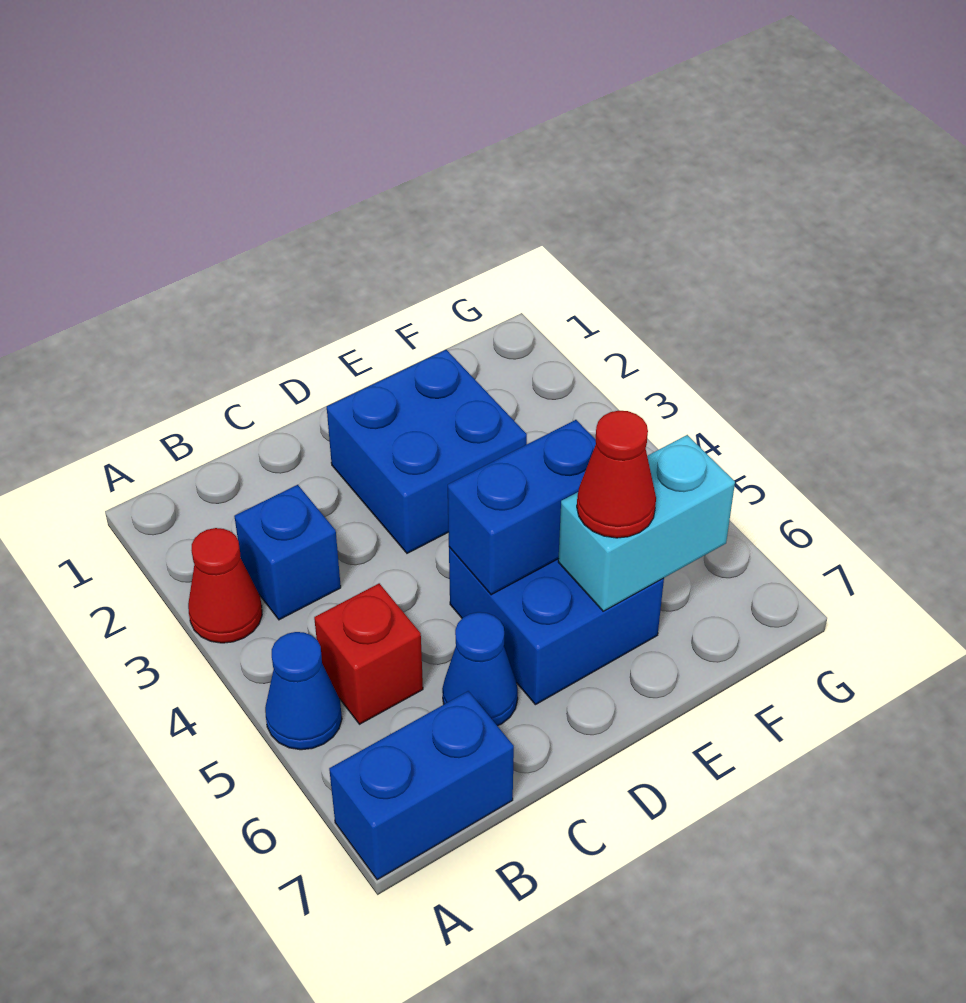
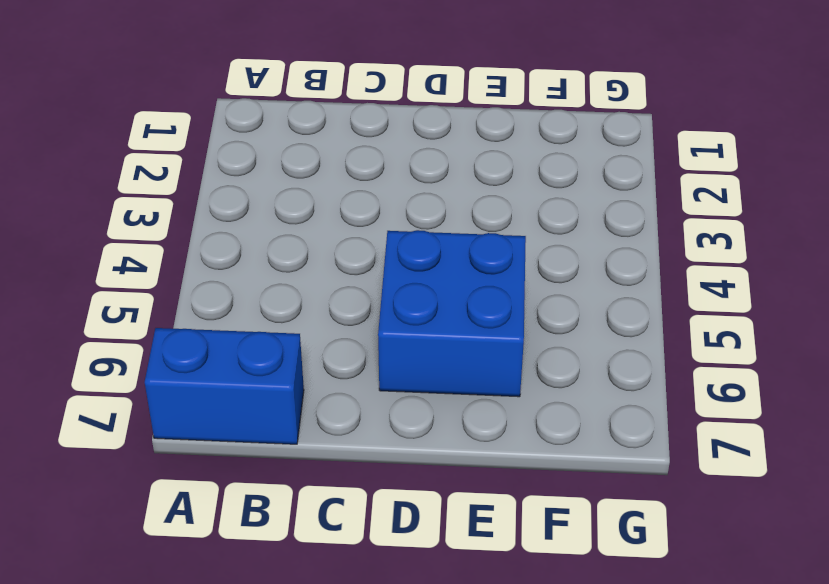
none -> red cone A3 level 1
none -> blue cone A5 level 1

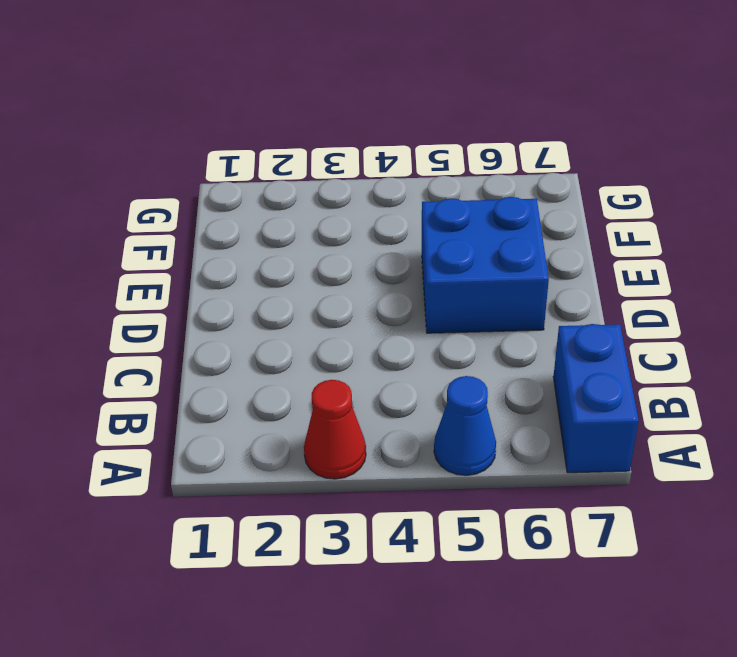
none -> blue brick B3 level 1
none -> red brick B5 level 1

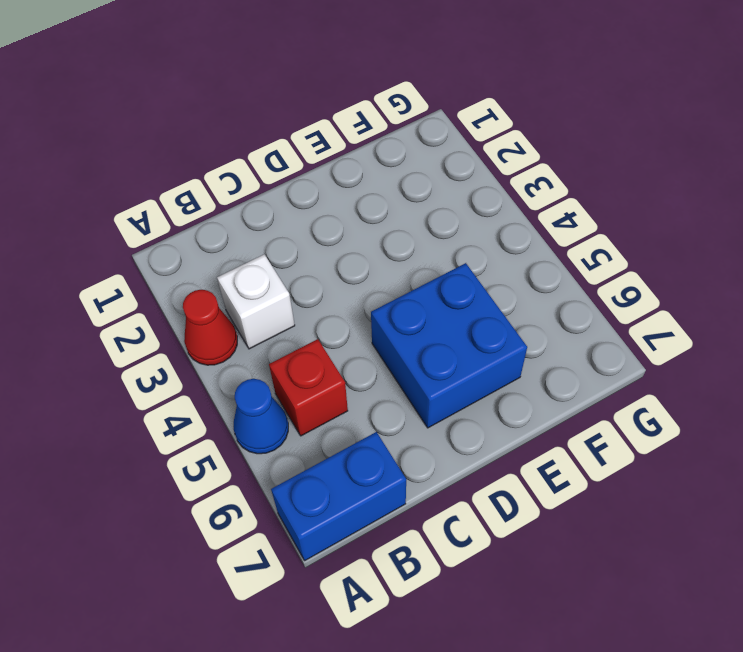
white brick B3 level 1 -> blue brick B3 level 1
none -> blue cone C6 level 1
none -> blue brick D2:E3 level 1

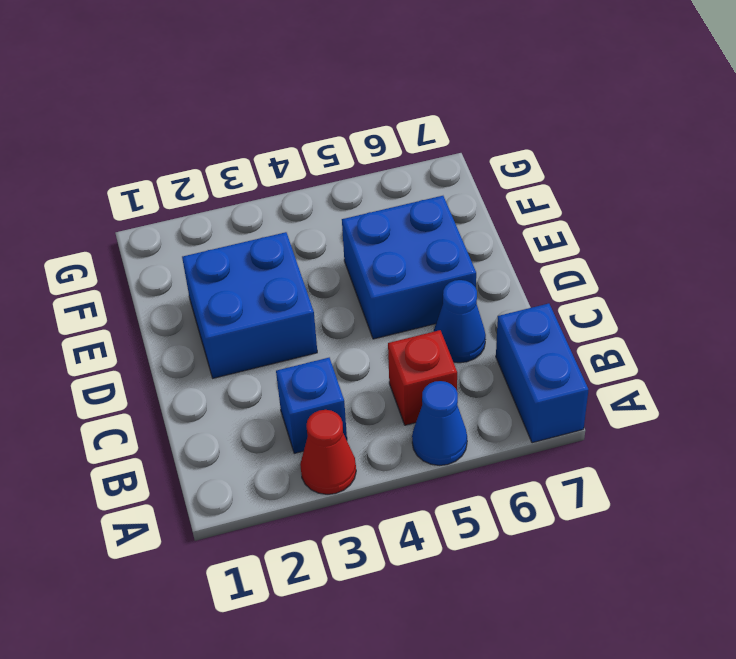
none -> blue brick D5:E5 level 2
none -> cyan brick E6:F6 level 2

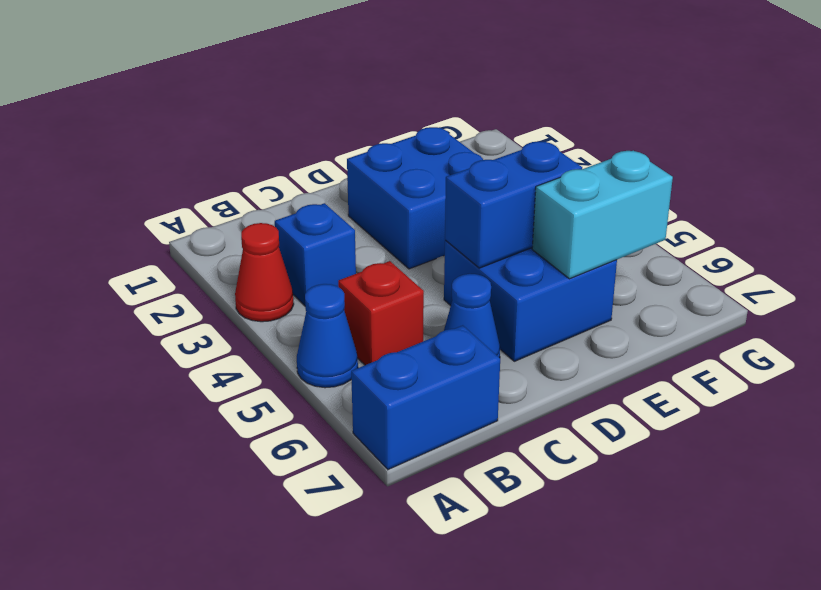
none -> red cone E6 level 3

